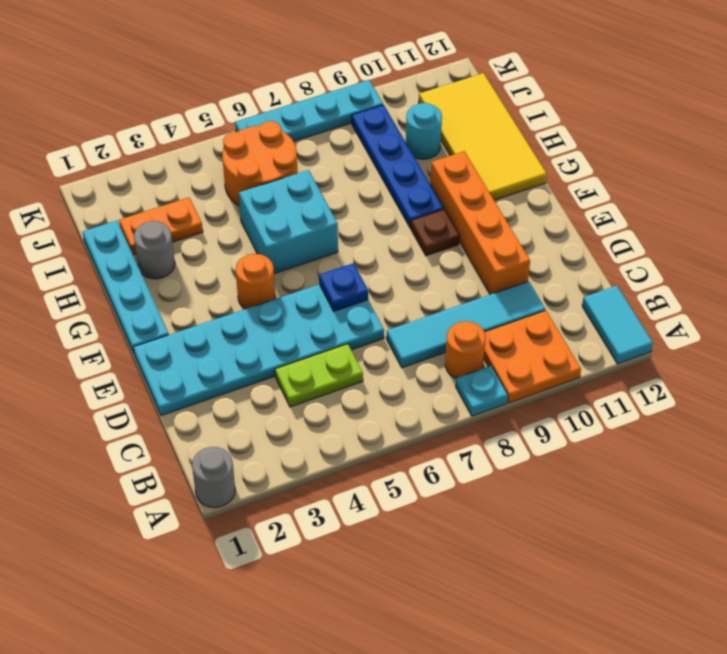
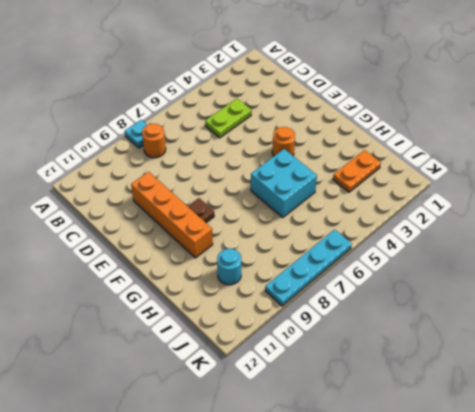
none -> grey round brick A1 level 1
none -> orange plate A9:B10 level 1
none -> cyan tile A12:B12 level 1

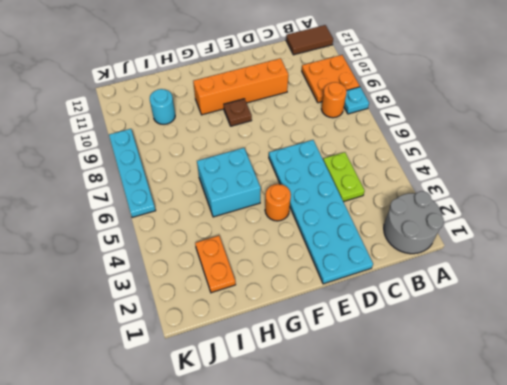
grey round brick A1:B2 level 1 -> grey round brick A1 level 1
brown tile A12:B12 level 1 -> cyan tile A12:B12 level 1
none -> cyan tile C7:C10 level 1
none -> cyan plate F1:I1 level 1
none -> blue plate G9:J9 level 1

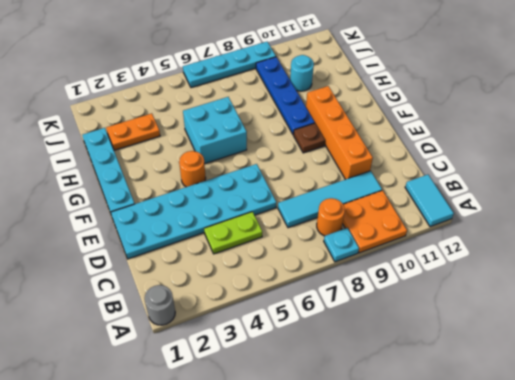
none -> yellow tile G11:J12 level 1
none -> grey round brick H2 level 1
none -> orange round brick I5:J6 level 1

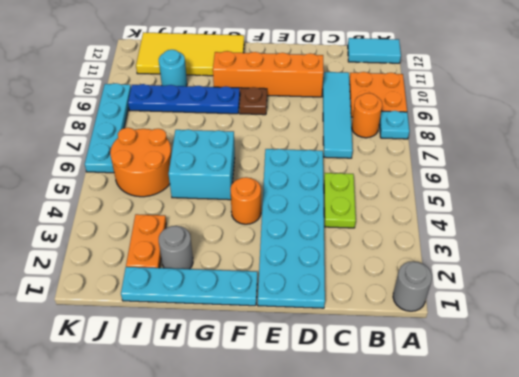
none -> blue plate E6 level 2

